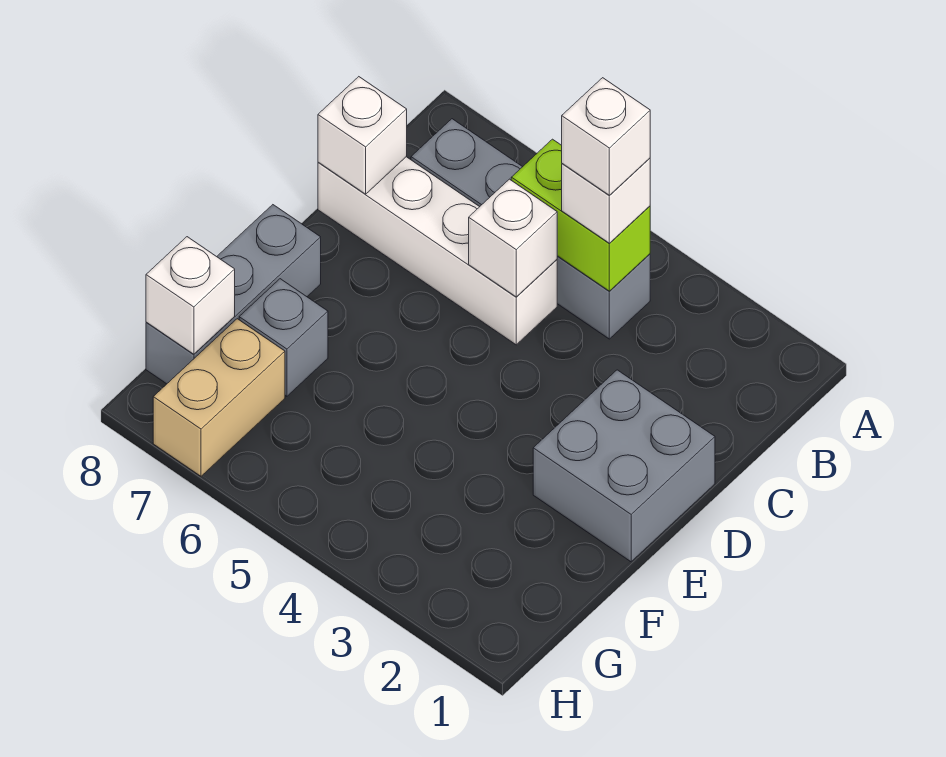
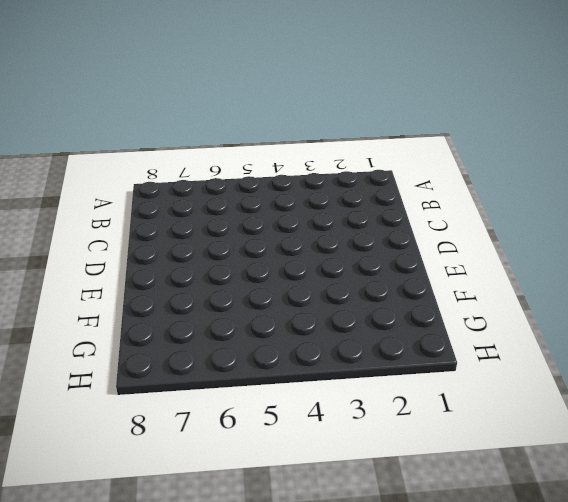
none -> grey brick B4:B7 level 1
none -> white brick C5:C8 level 1
none -> grey brick D1:E2 level 1

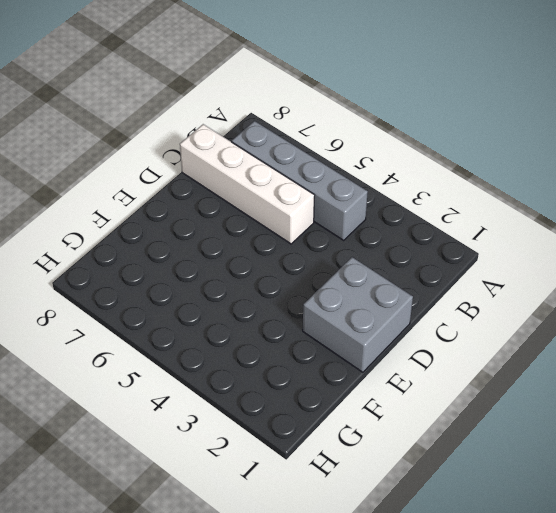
none -> grey brick E8:G8 level 1
none -> grey brick F7 level 1
none -> tan brick G7:H7 level 1

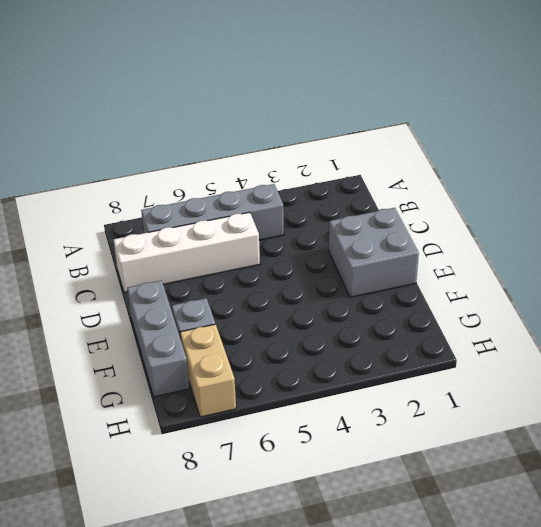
none -> lime brick B4:B5 level 2
none -> white brick C5 level 2
none -> white brick C8 level 2

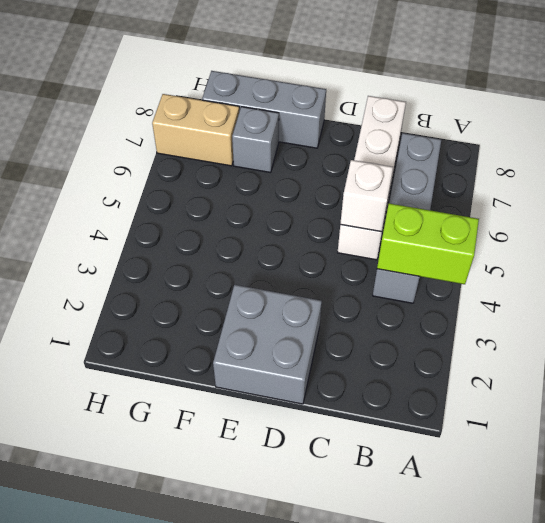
lime brick A4:B4 level 2 -> lime brick B4:B5 level 2
none -> white brick C8 level 2
none -> white brick G8 level 2
none -> white brick B4 level 3

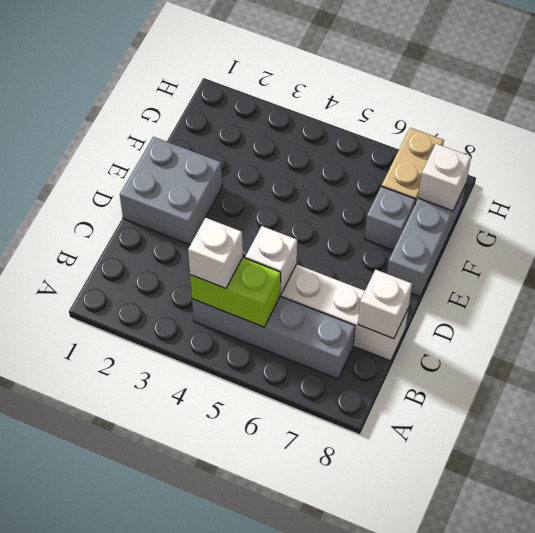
none -> white brick B4 level 4

